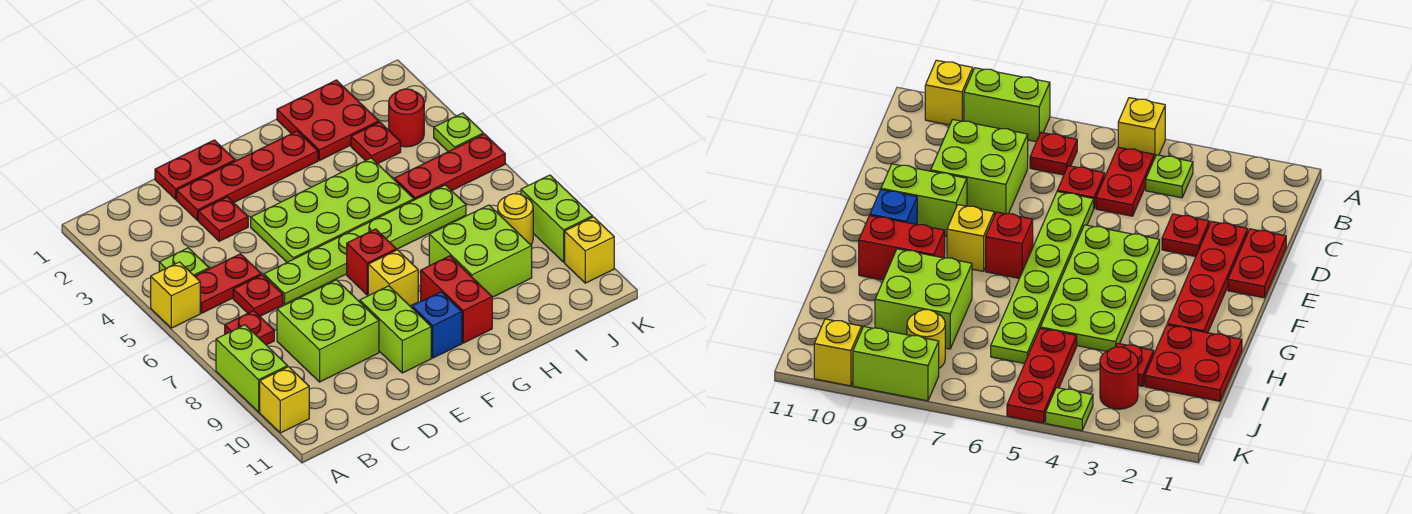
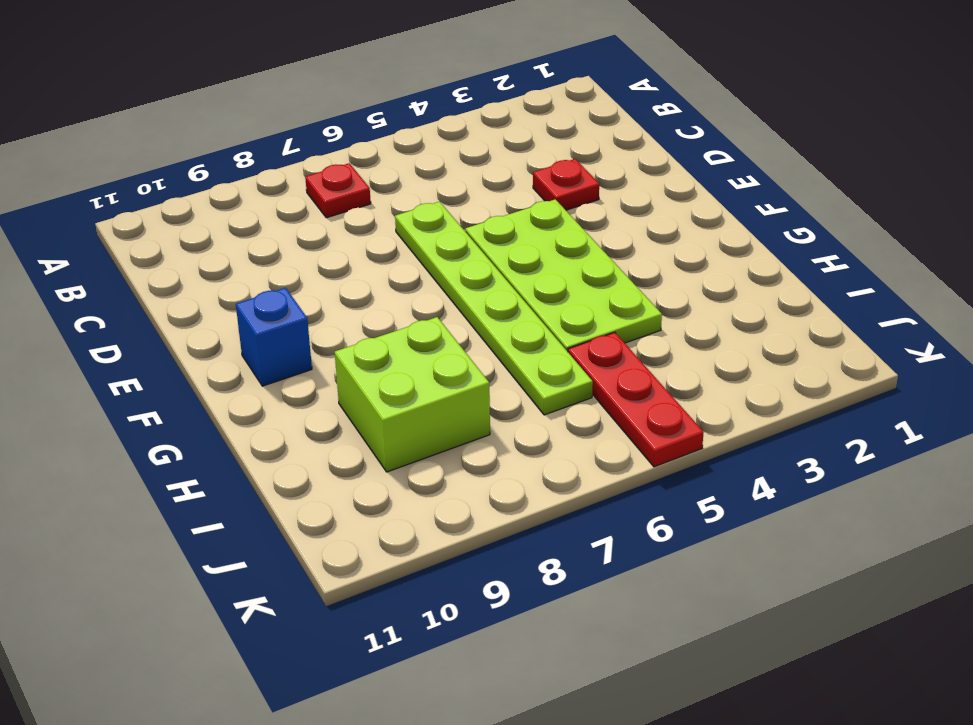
none -> yellow brick A5 level 1
none -> lime brick A8:A9 level 1
none -> yellow brick A10 level 1

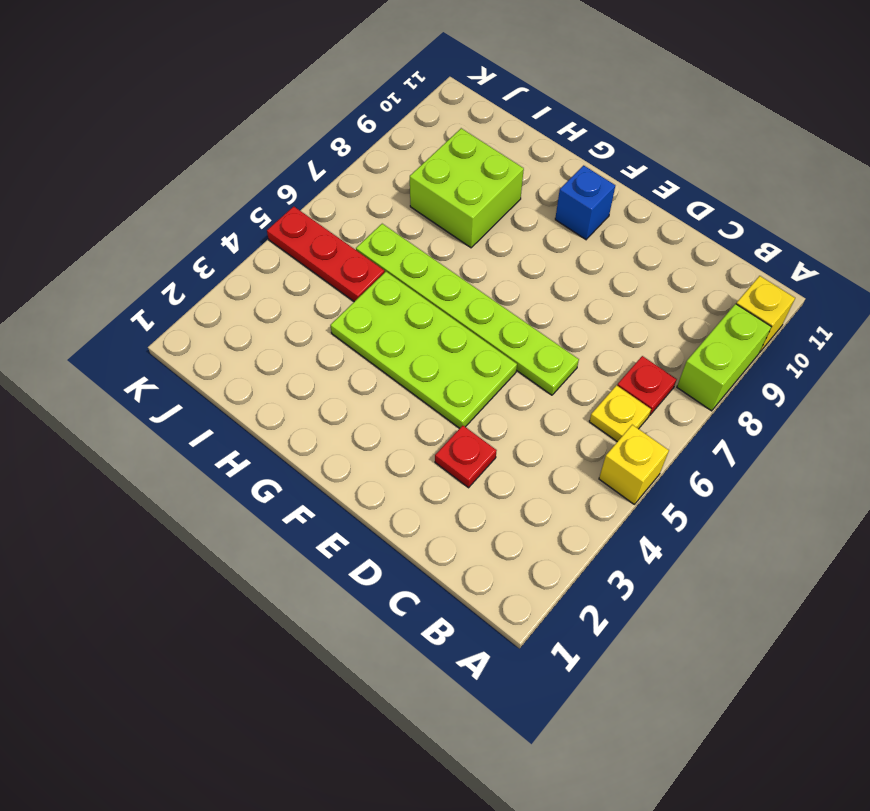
yellow plate B6 level 1 -> none
none -> lime plate B4 level 1
none -> red plate B5:C5 level 1
none -> red plate C6 level 1

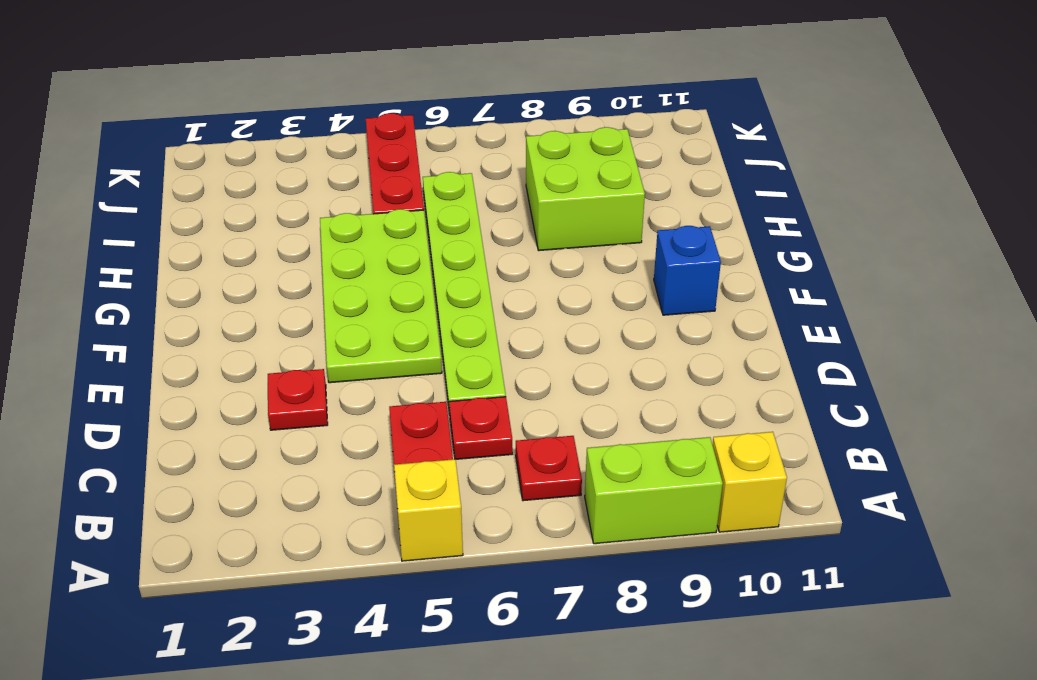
none -> lime plate B4 level 1
none -> lime brick C8:D9 level 1
none -> red plate D1:E1 level 1

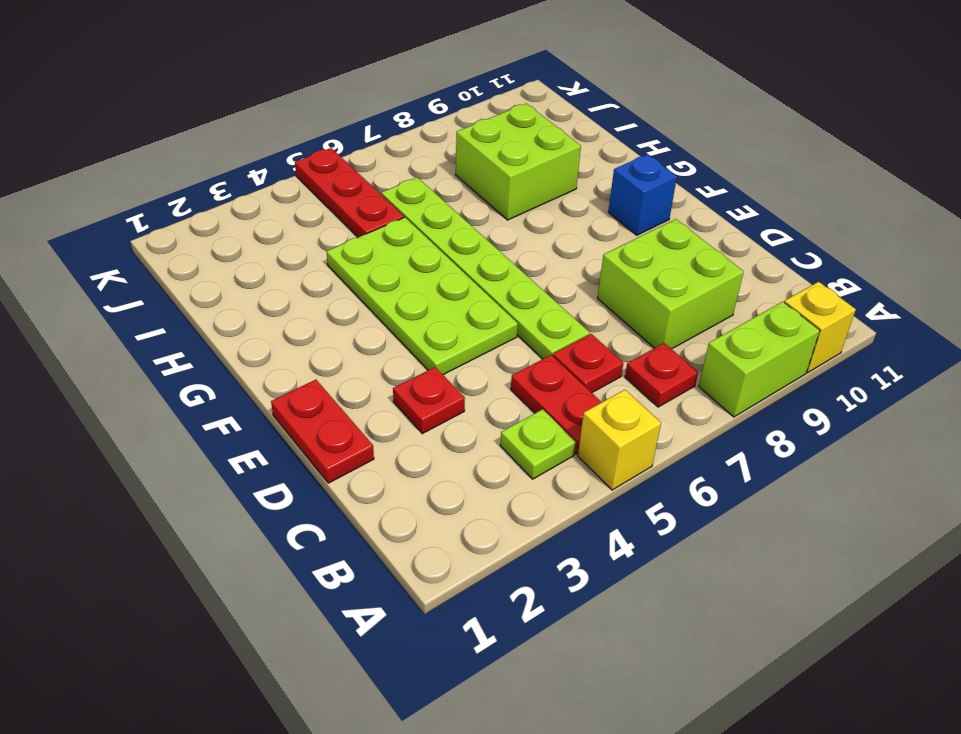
none -> red plate D2:G2 level 1
none -> lime brick E9:E10 level 1
none -> red brick F7 level 1

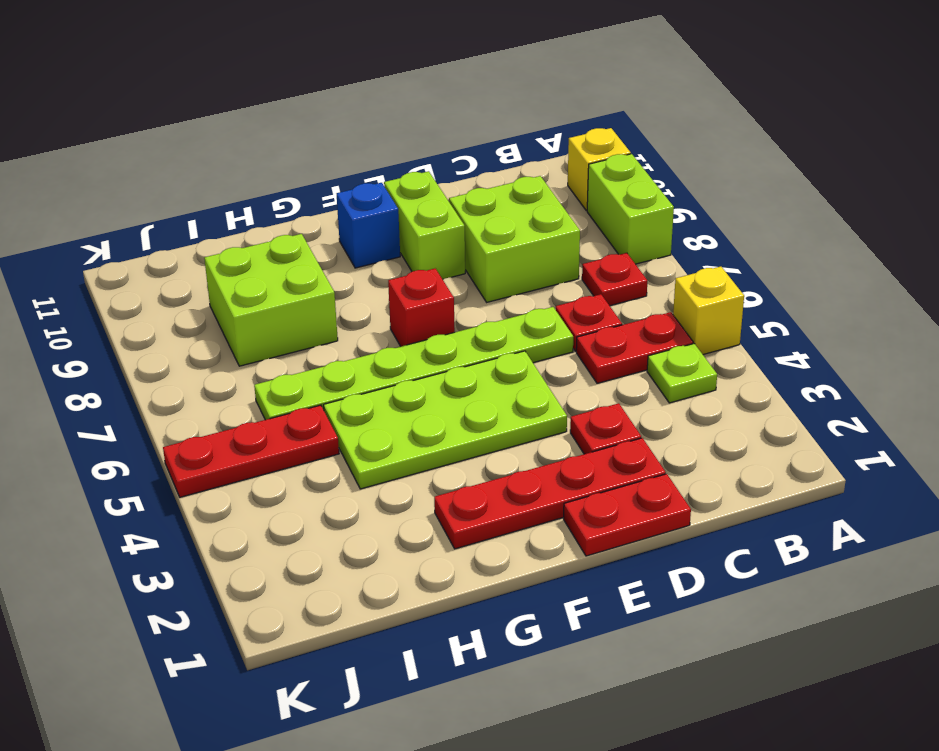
none -> yellow brick F8 level 1
none -> red brick G9:G10 level 1
none -> red plate H1:I2 level 1

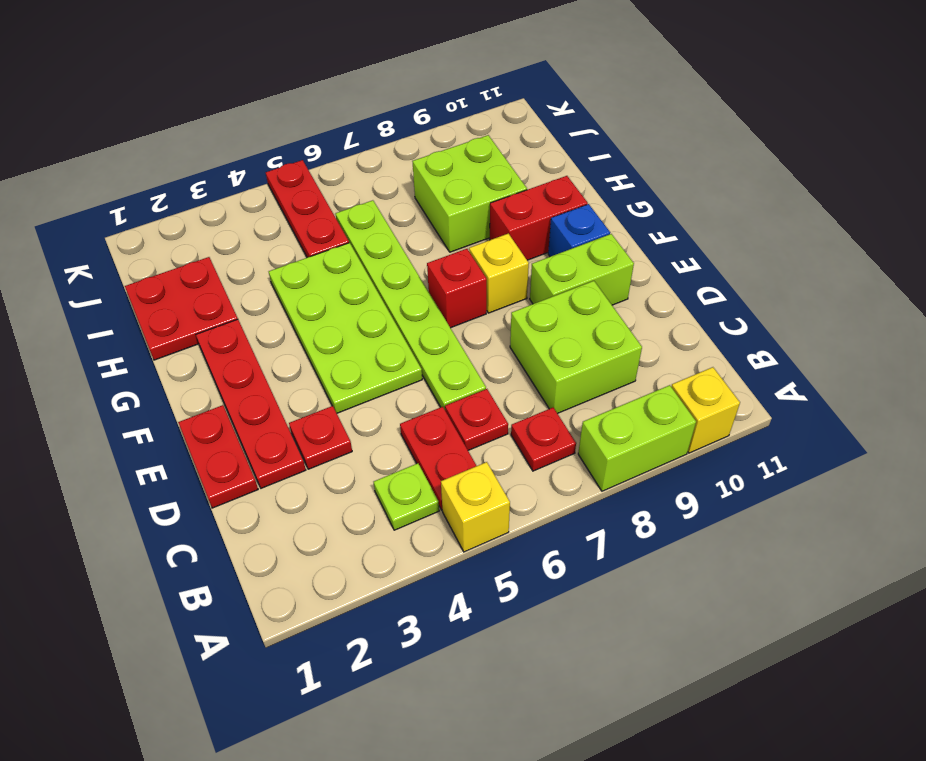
none -> red plate I3 level 1
none -> red round brick J3 level 1
none -> yellow round brick J8 level 1

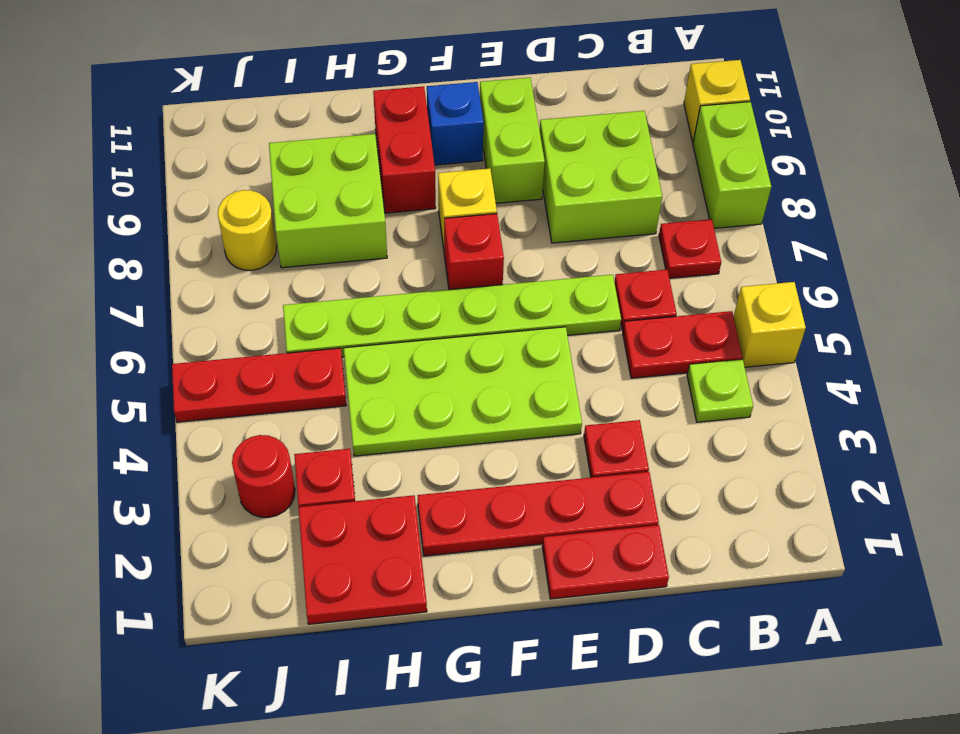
none -> lime plate K4 level 1
none -> lime brick K8:K9 level 1
none -> yellow brick K10 level 1

